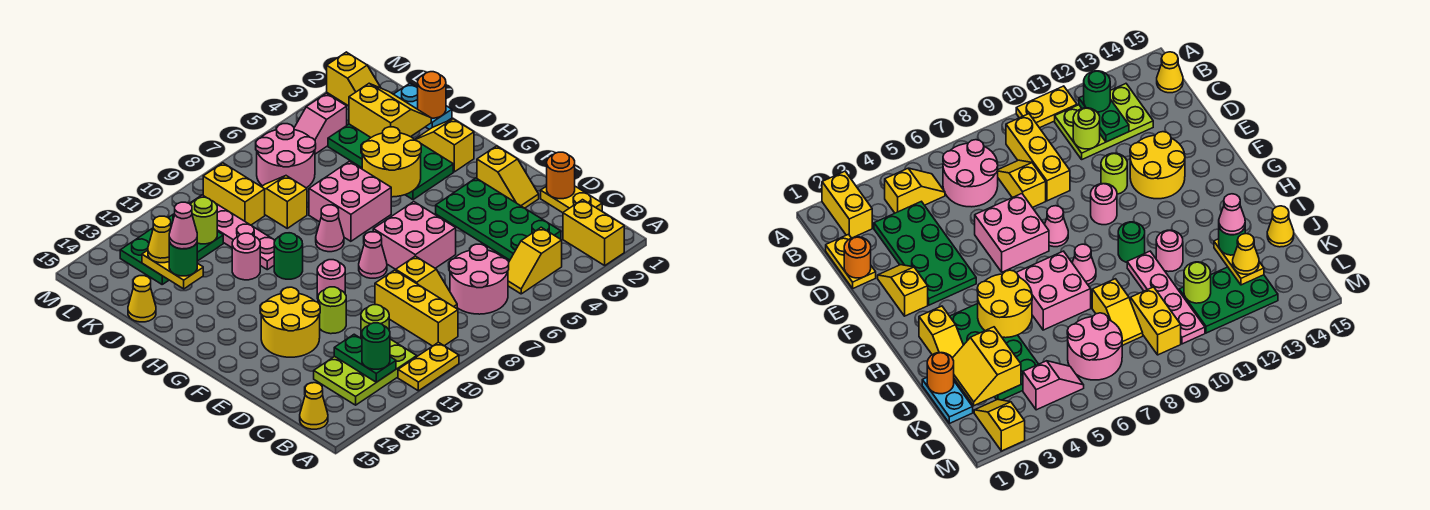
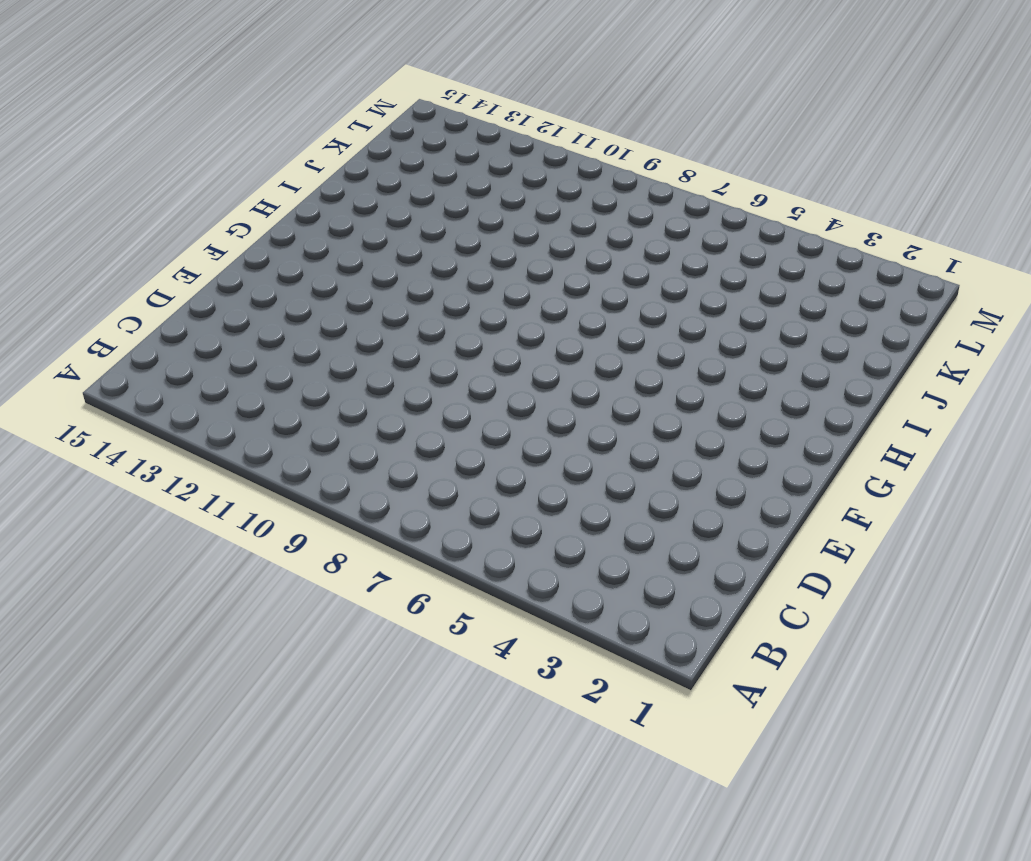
none -> yellow brick A2:B2 level 1
none -> yellow plate A10:A11 level 1
none -> yellow slope B4:B5 level 1 top 4
none -> pink round brick B6:C7 level 1

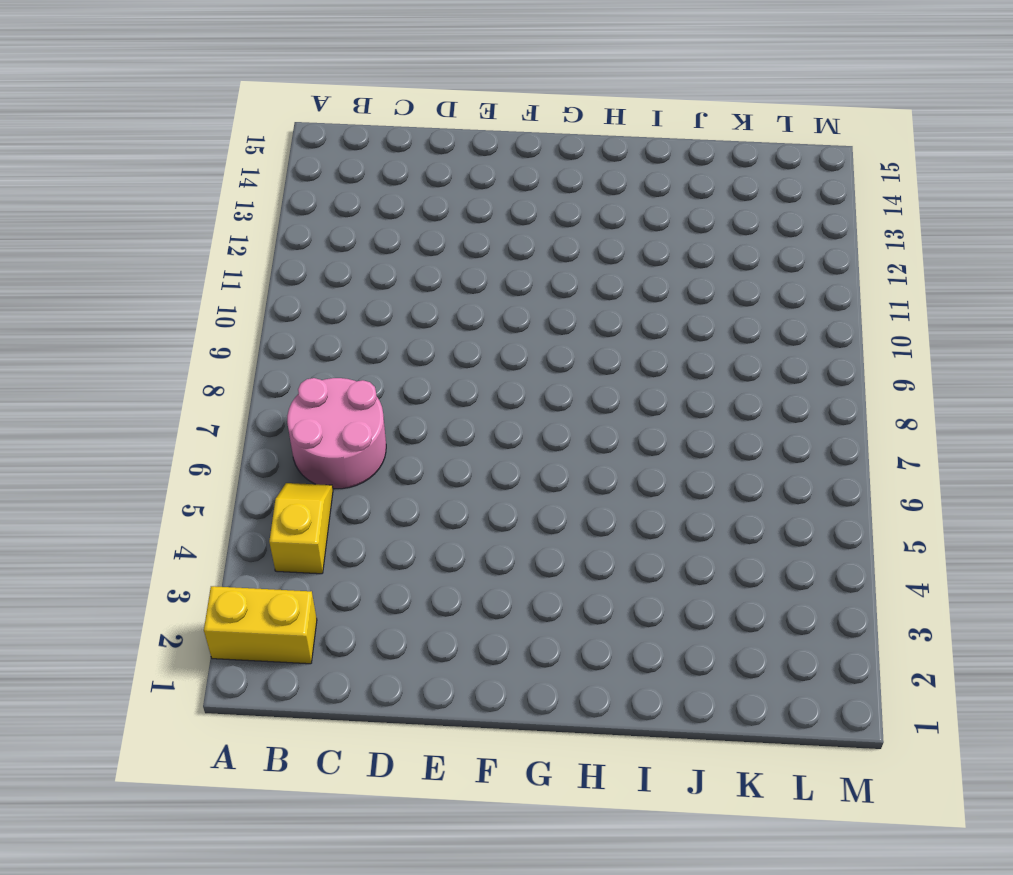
none -> yellow plate A10:A11 level 1
none -> yellow brick B9:D9 level 1
none -> lime plate B11:C13 level 1
none -> yellow cone B15 level 1

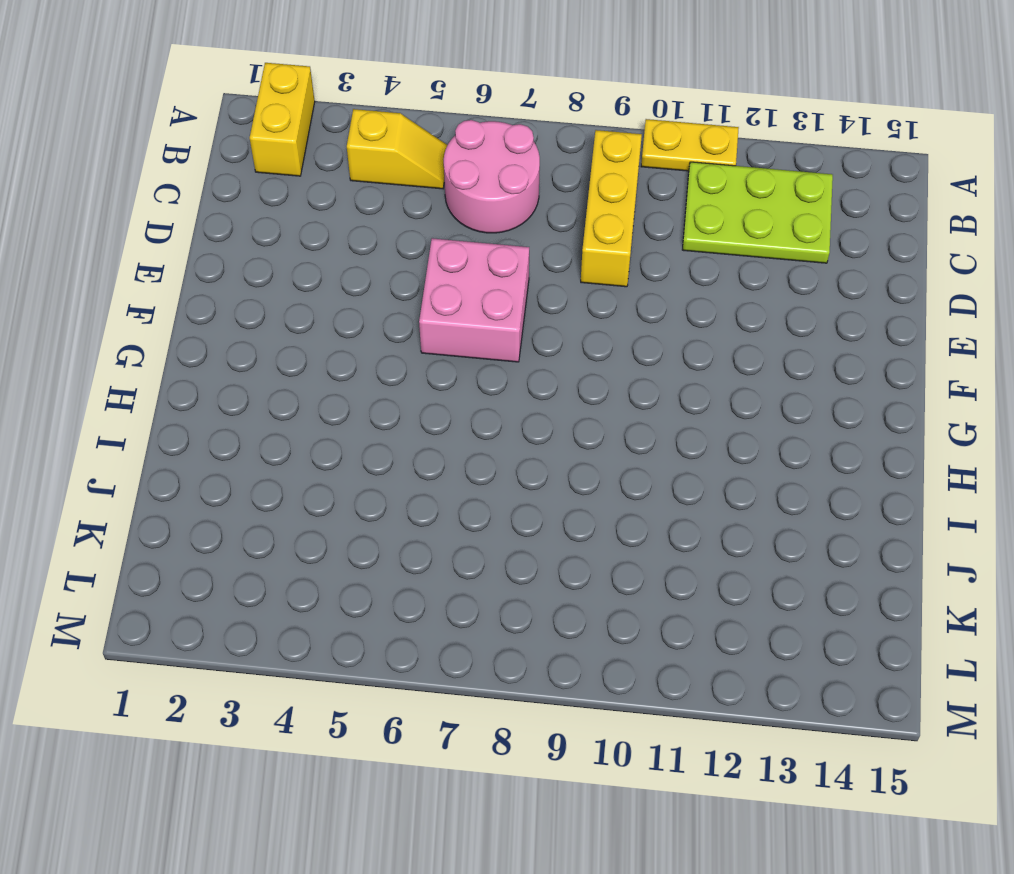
none -> yellow cone B15 level 1
none -> yellow plate C1:D1 level 1
none -> green plate C3:F4 level 1
none -> yellow slope C8:D8 level 1 top D

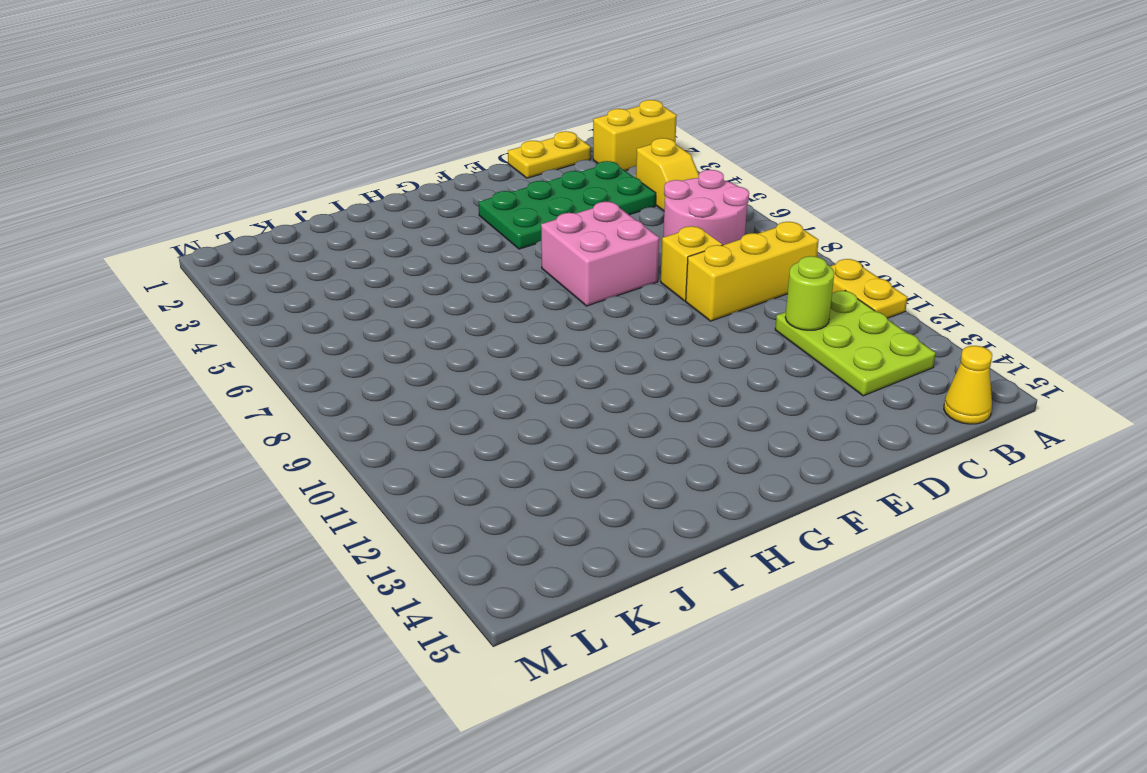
none -> yellow slope E2:F2 level 1 top F
none -> lime round brick E11 level 1
none -> yellow round brick E12:F13 level 1
none -> pink cone F8 level 1

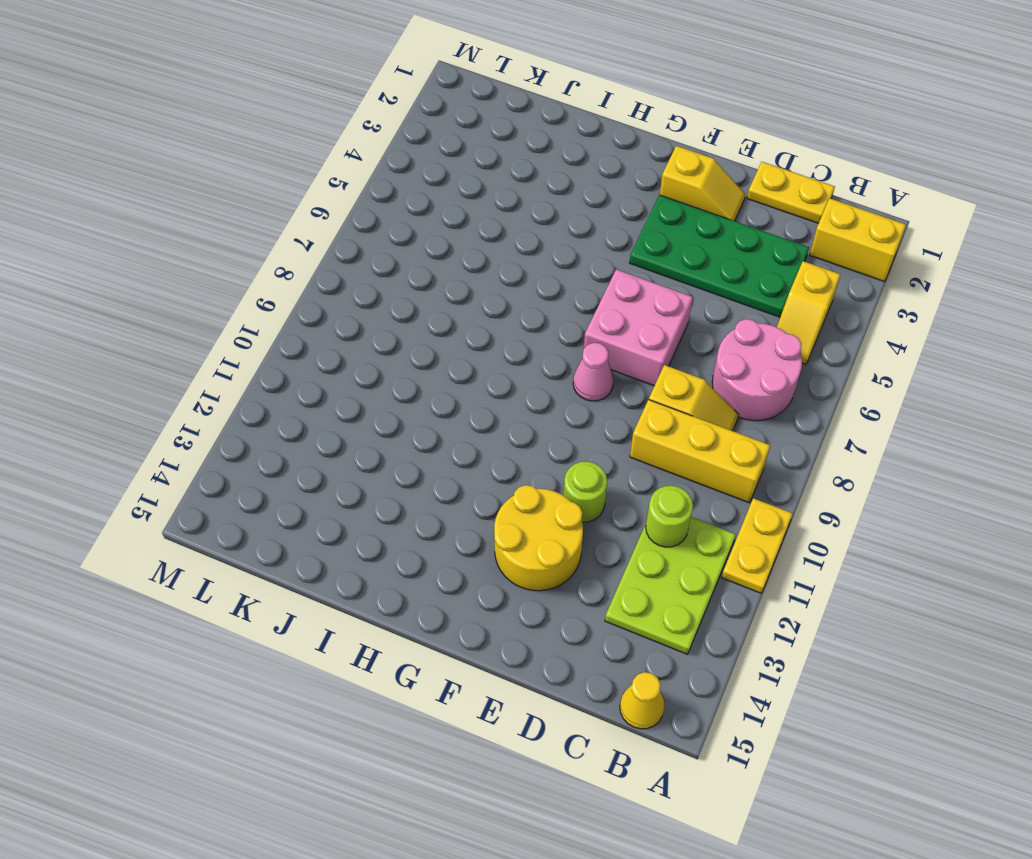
none -> pink round brick F10 level 1
none -> yellow slope H2:I2 level 1 top H
none -> green plate H3:K4 level 1
none -> pink brick H6:I7 level 1

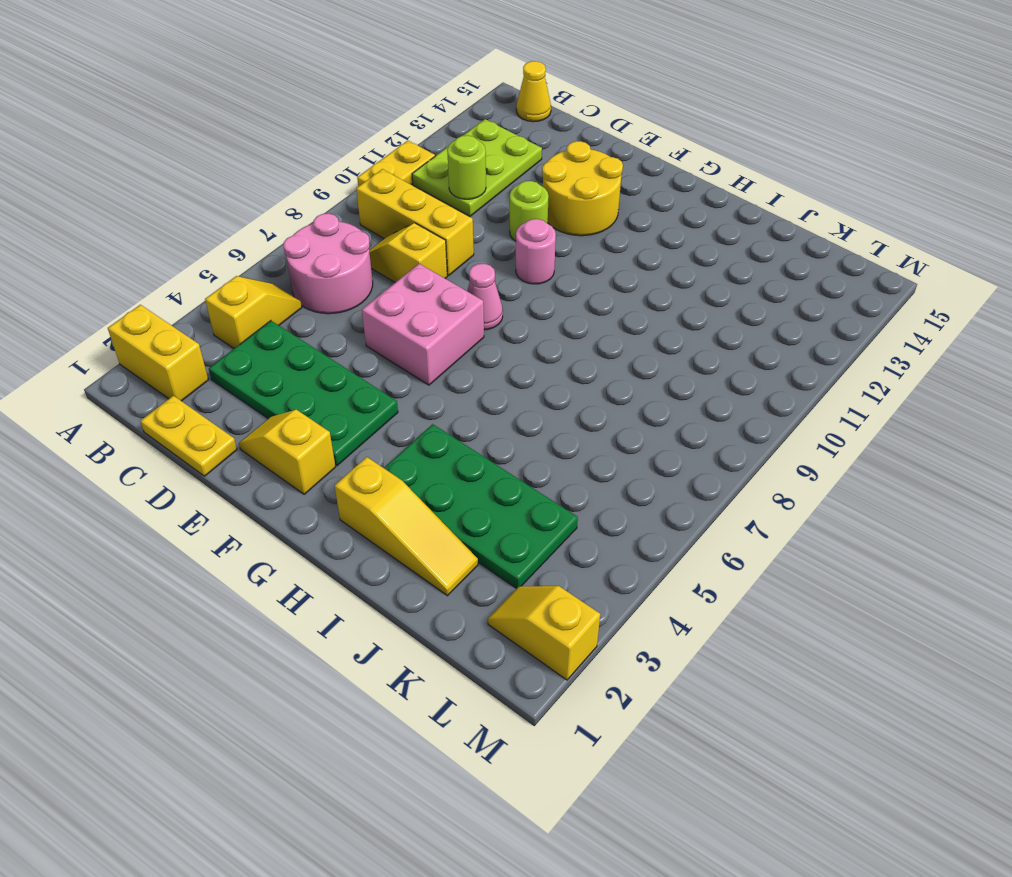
yellow slope H2:J2 level 1 top H -> yellow slope H2:I2 level 1 top H
none -> pink brick H6:I7 level 1
none -> pink cone H8 level 1
none -> green round brick H10 level 1
none -> pink plate I10:L10 level 1

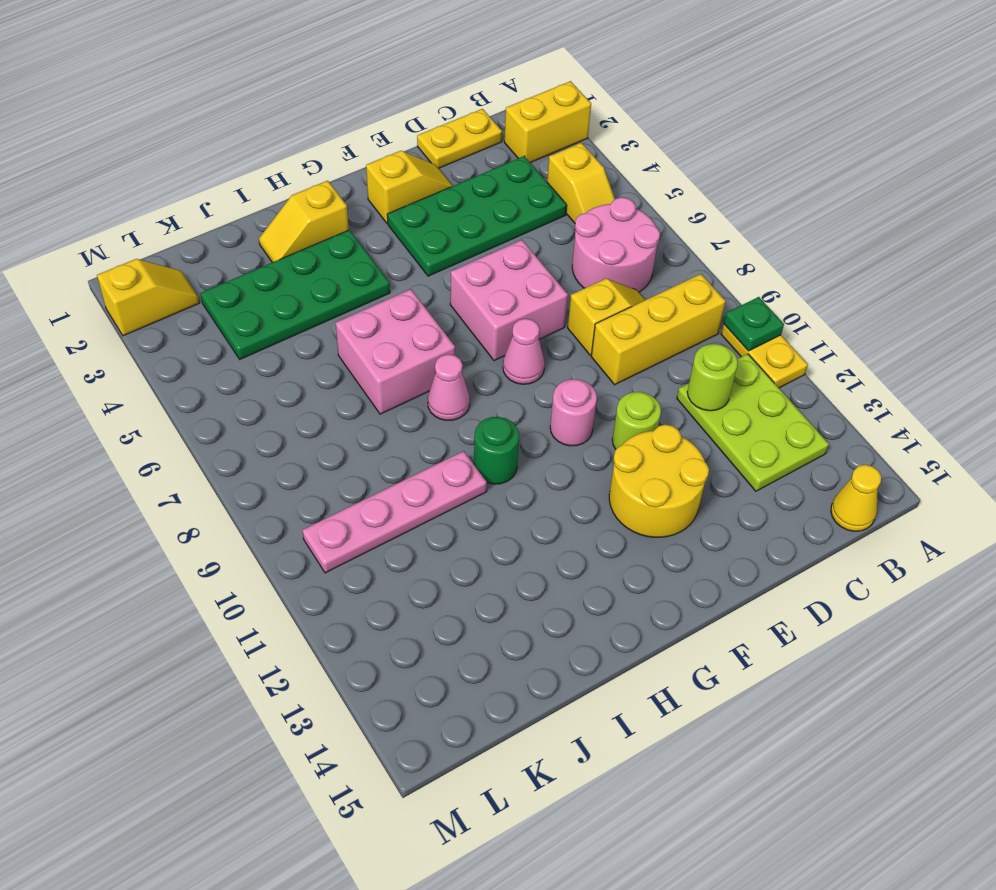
green plate A10 level 2 -> none
none -> pink round brick I11 level 1
none -> cyan plate J1:K1 level 1
none -> yellow slope J8:K8 level 1 top J
none -> yellow cone J15 level 1

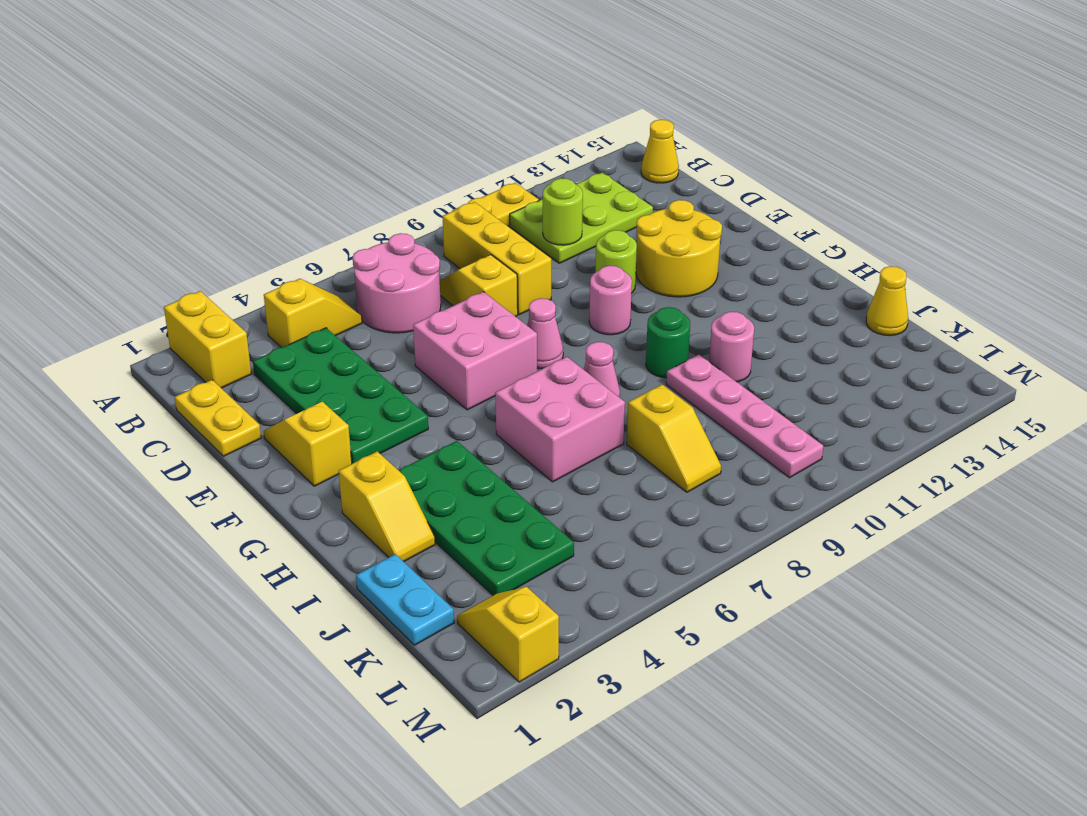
none -> pink round brick K6:L7 level 1
none -> yellow brick K9:L9 level 1
none -> green plate K11:L13 level 1
none -> pink slope L4:L5 level 1 top 4

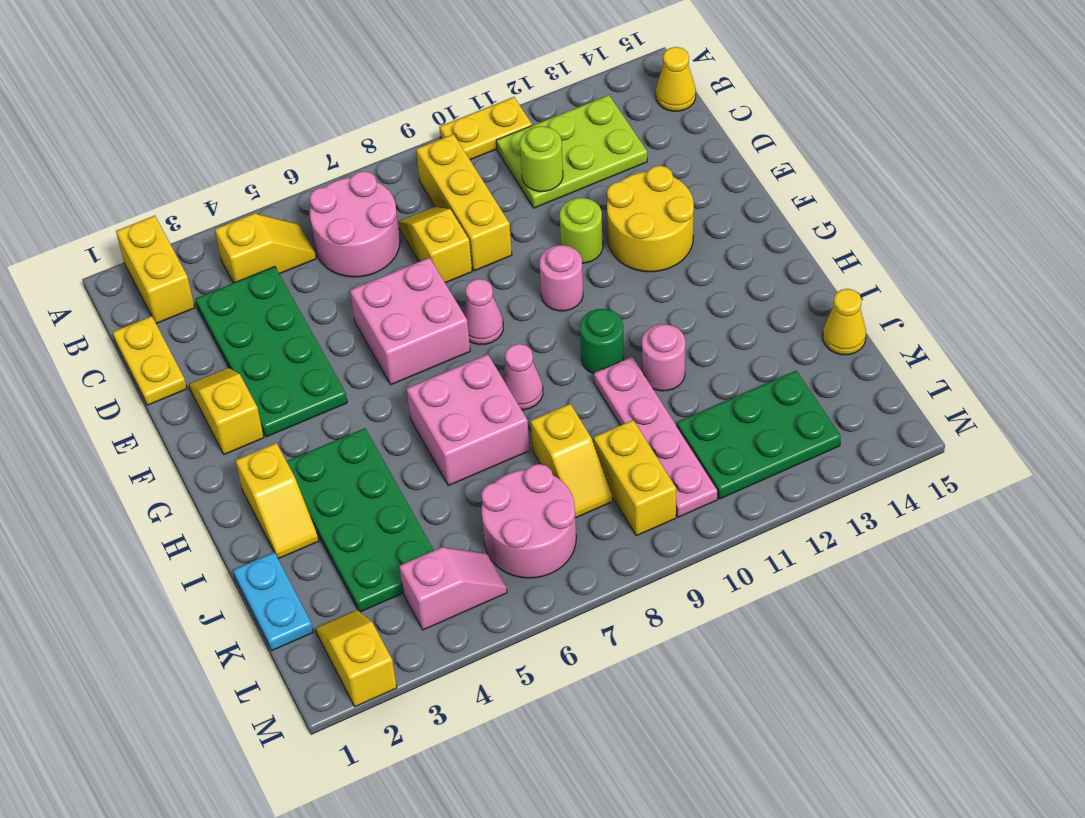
none -> green plate B12:C12 level 2
none -> orange round brick D1 level 2
none -> yellow round brick H4:I5 level 2
none -> orange round brick J1 level 2

